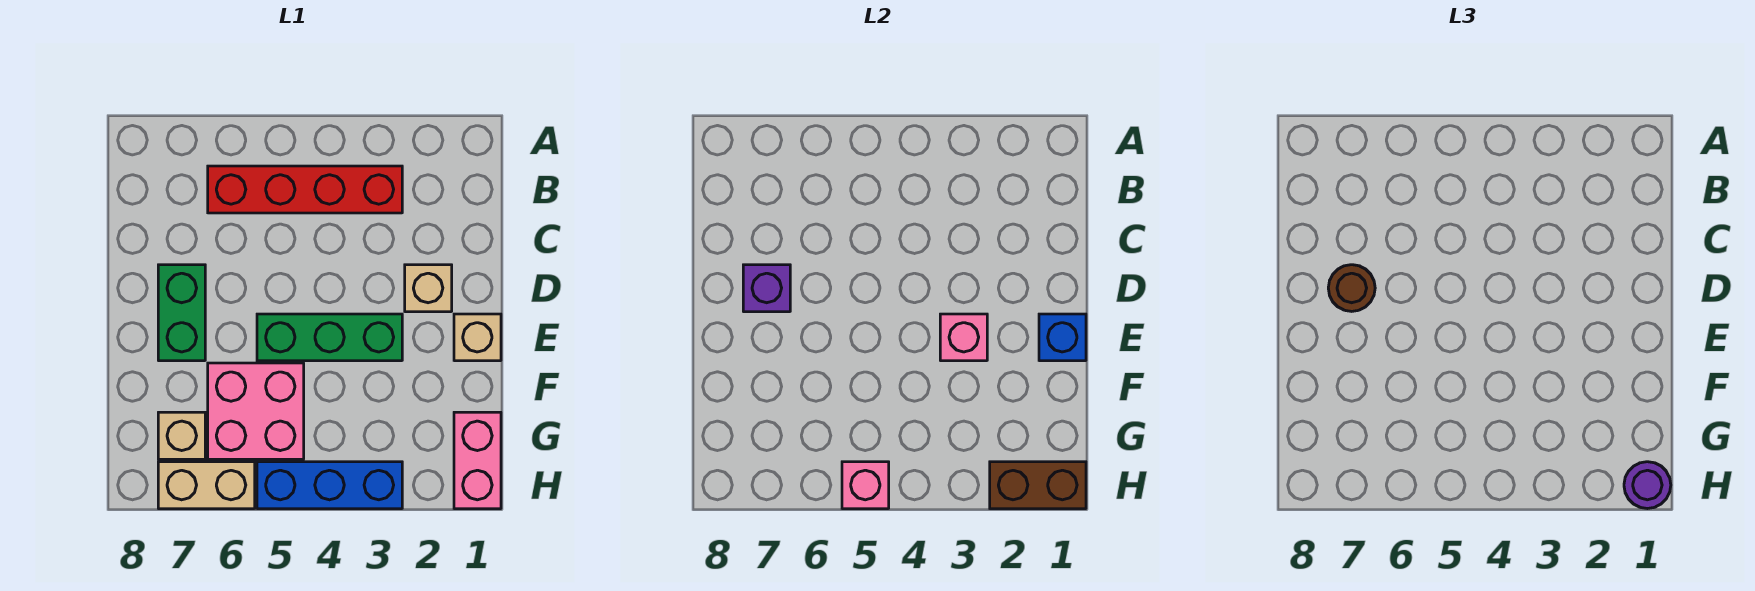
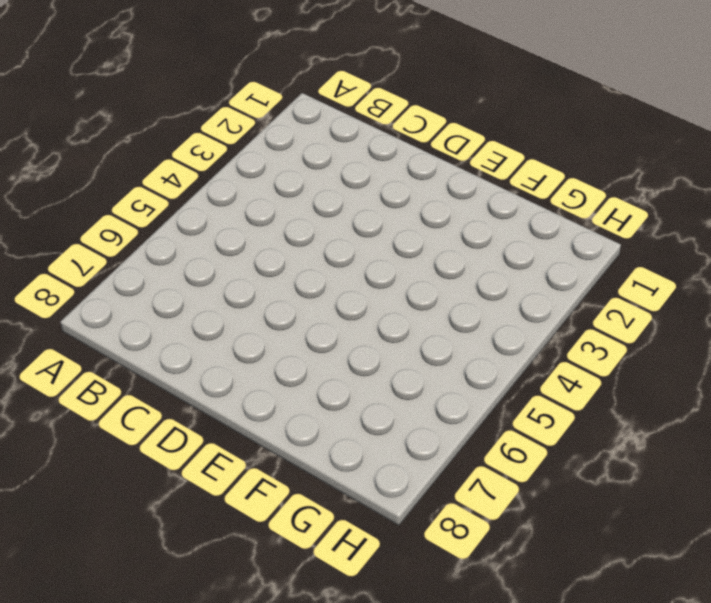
none -> red brick B3:B6 level 1
none -> tan brick D2 level 1
none -> green brick D7:E7 level 1

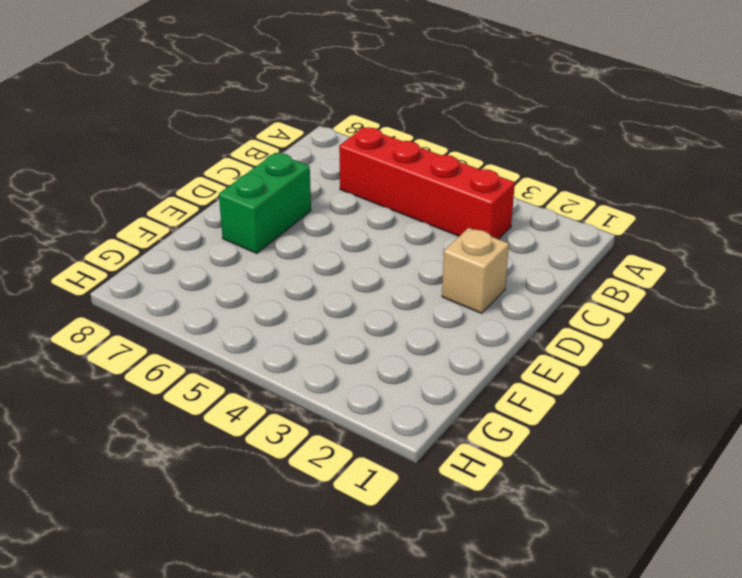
none -> tan brick E1 level 1
none -> green brick E3:E5 level 1
none -> pink brick F5:G6 level 1

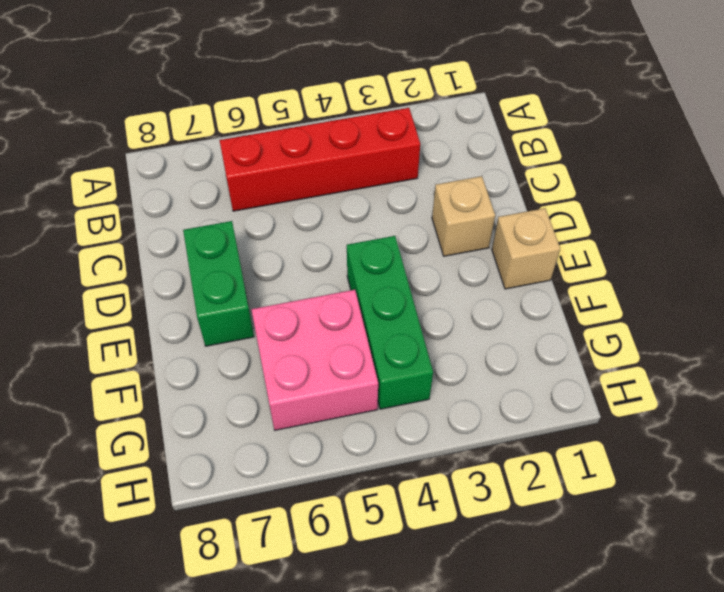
green brick E4:G4 level 1 -> green brick E3:E5 level 1
none -> pink brick G1:H1 level 1
none -> tan brick G7 level 1
none -> blue brick H3:H5 level 1

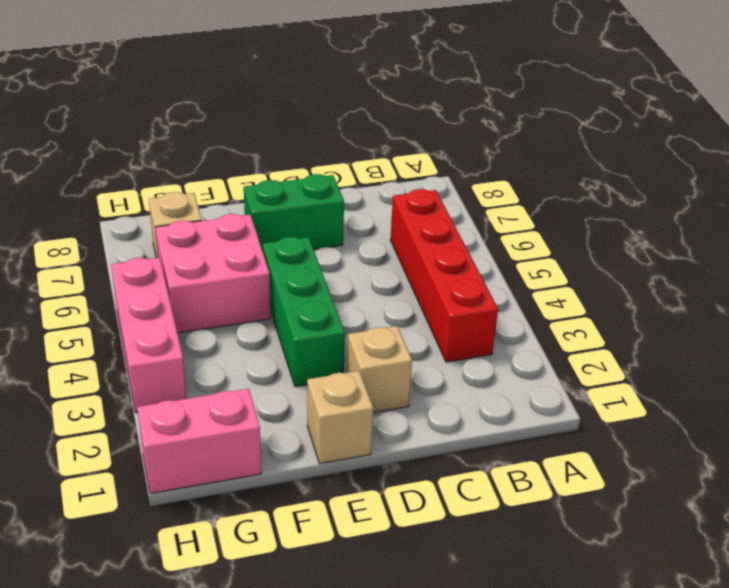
pink brick H3:H5 level 1 -> blue brick H3:H5 level 1
none -> tan brick H6:H7 level 1
none -> purple brick D7 level 2
none -> blue brick E1 level 2

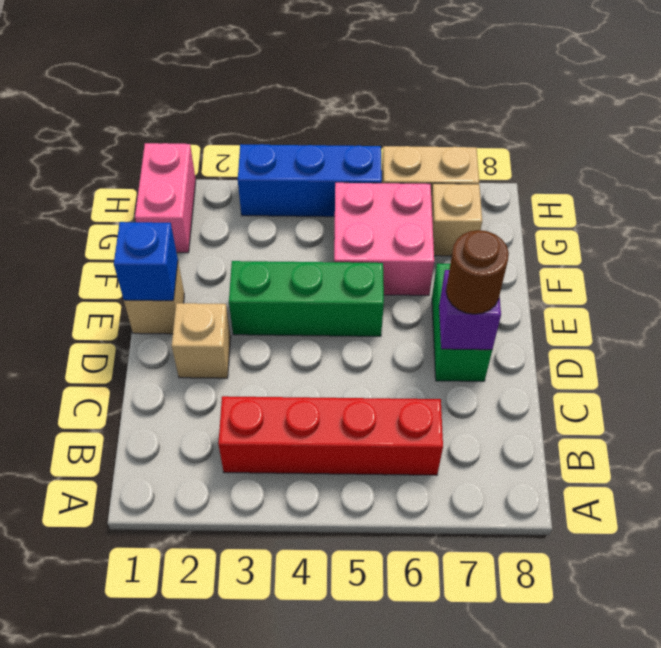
none -> pink brick E3 level 2
none -> brown brick H1:H2 level 2
none -> pink brick H5 level 2

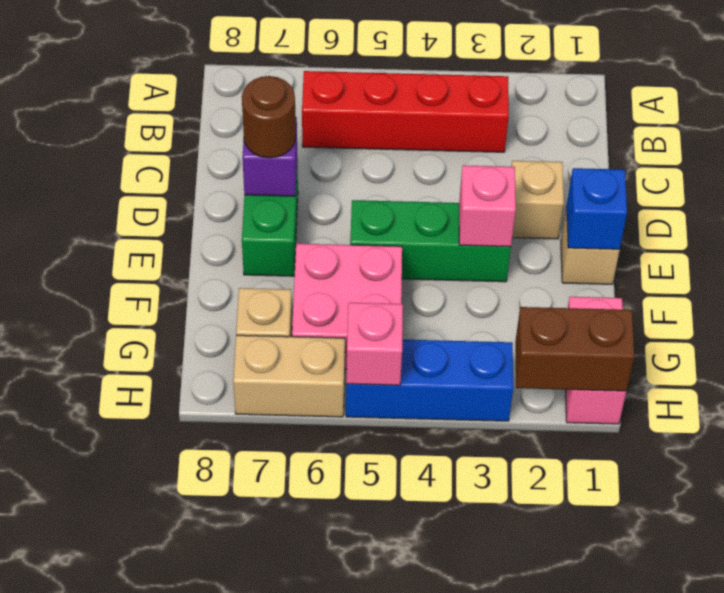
none -> purple round brick H1 level 3

